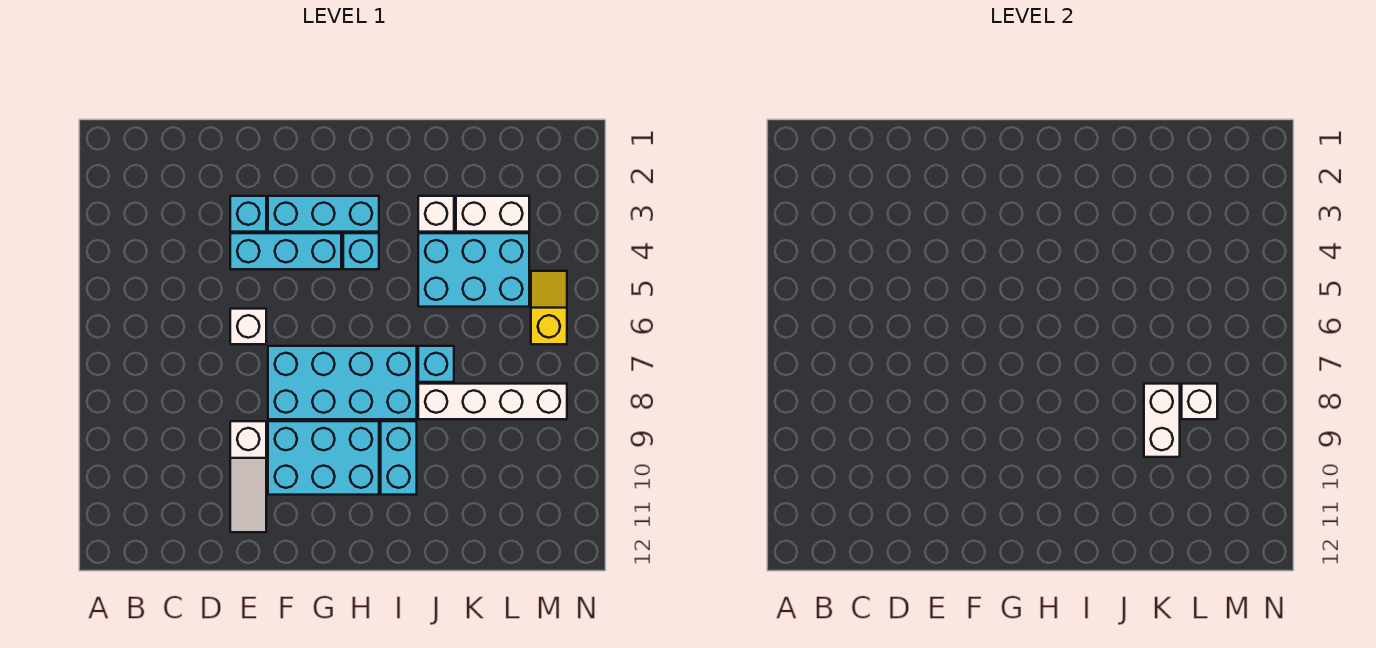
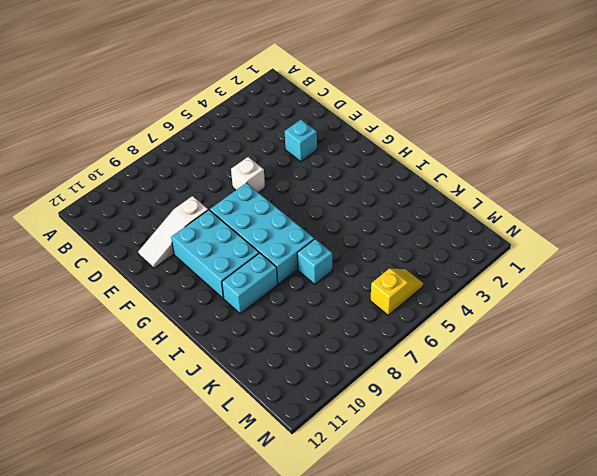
none -> cyan brick E4:G4 level 1
none -> cyan brick F3:H3 level 1
none -> cyan brick H4 level 1

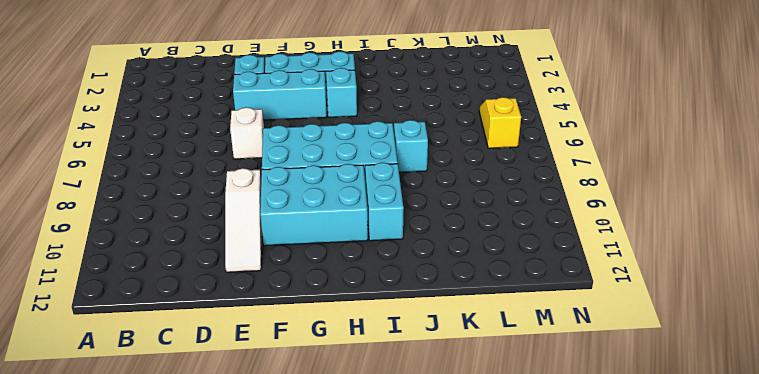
none -> white brick J3 level 1
none -> cyan brick J4:L5 level 1
none -> white brick J8:M8 level 1

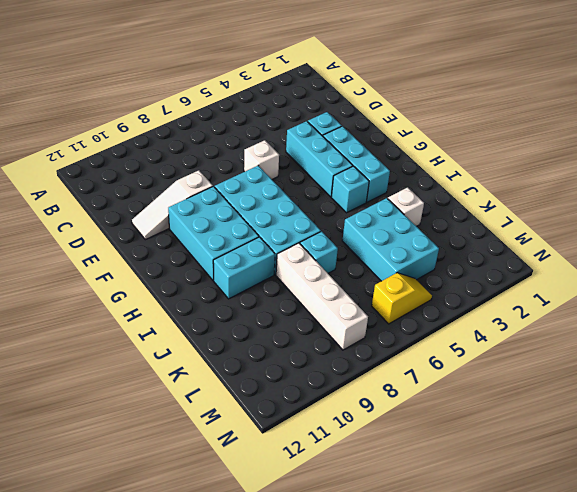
none -> white brick K3:L3 level 1
none -> white brick K8:K9 level 2
none -> white brick L8 level 2

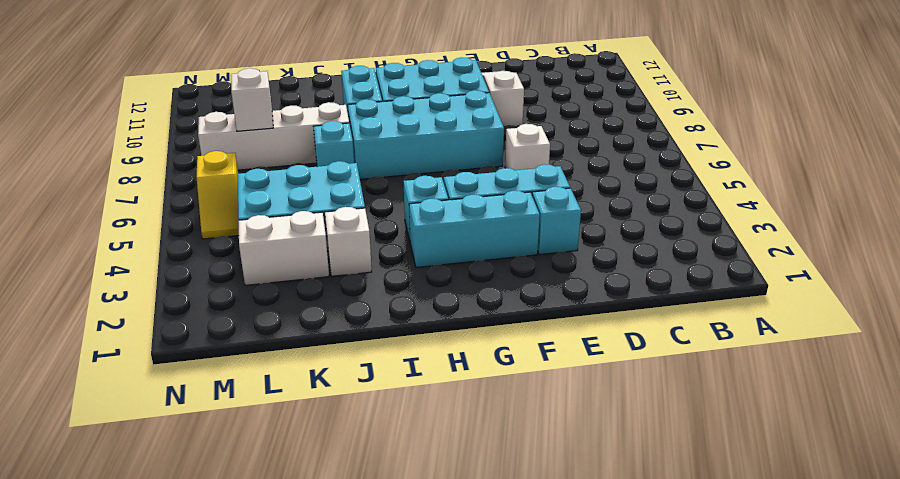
none -> white brick K8:K9 level 2

